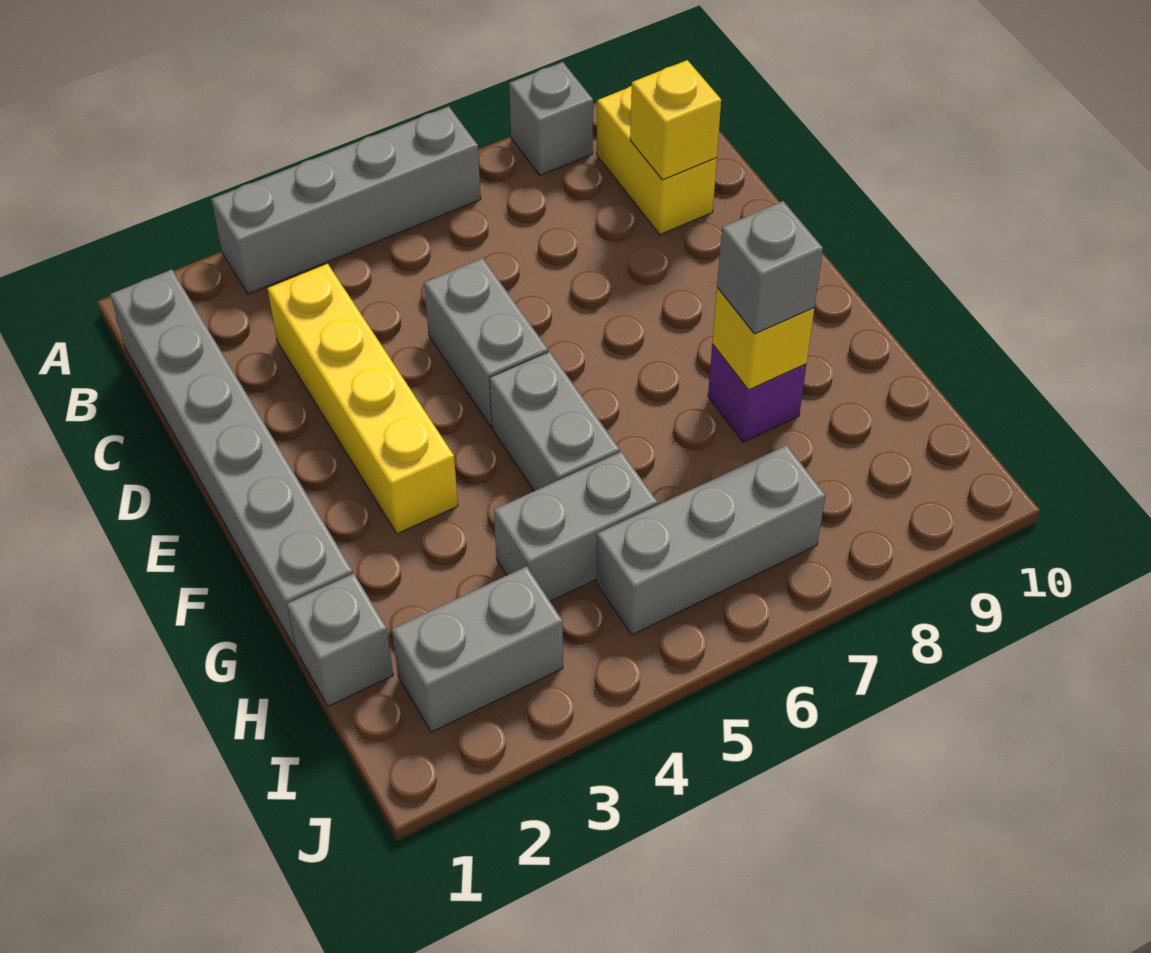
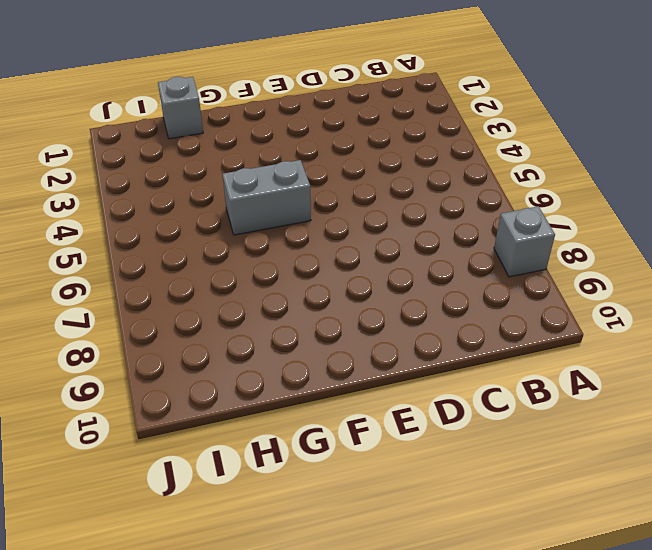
none -> grey brick A3:A6 level 1
none -> grey brick B1:G1 level 1
none -> yellow brick B9:C9 level 1

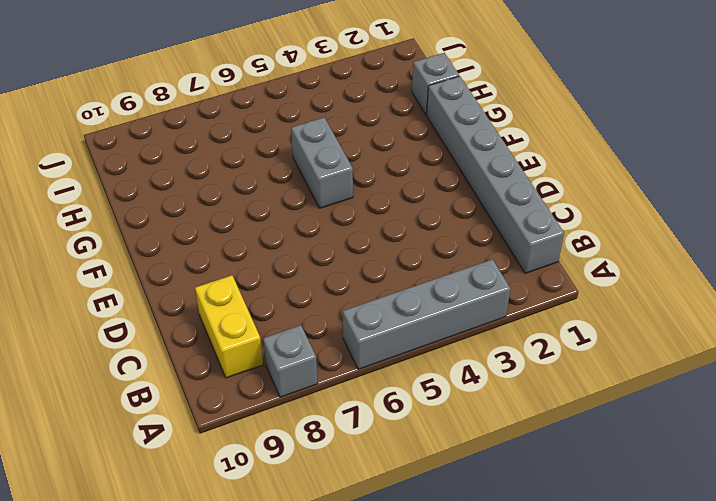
none -> yellow brick C3:F3 level 1
none -> grey brick D5:E5 level 1
none -> purple brick G8 level 1

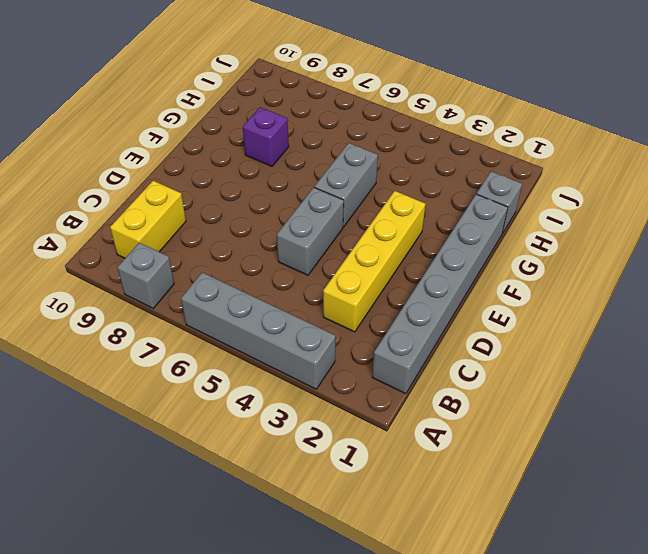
none -> grey brick H4:H5 level 1
none -> grey brick I2:I3 level 1
none -> grey brick I5:I7 level 1

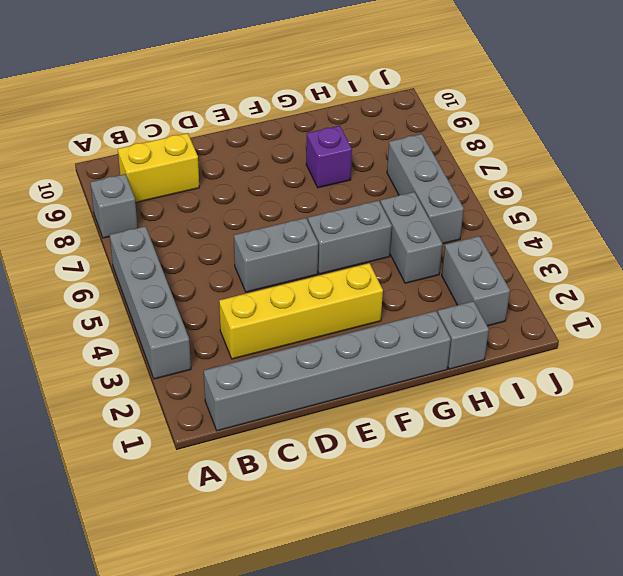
none -> yellow brick C9 level 2
none -> yellow brick G8 level 2
none -> grey brick G8 level 3

